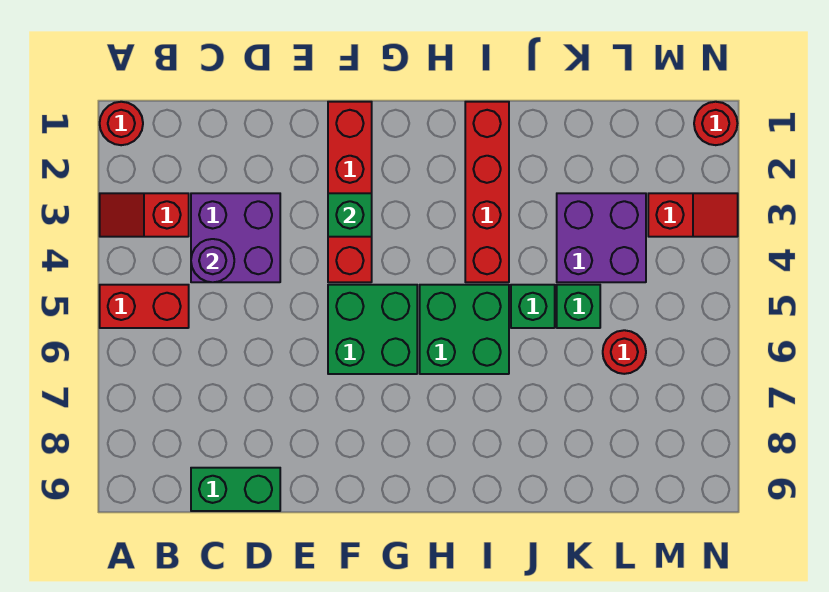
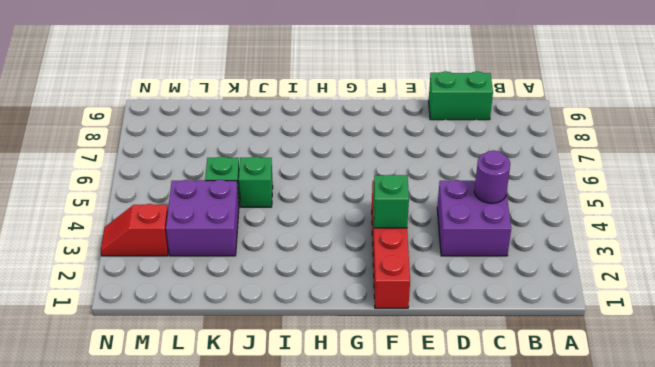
none -> red round brick A1 level 1
none -> red slope A3:B3 level 1 top B
none -> red brick A5:B5 level 1

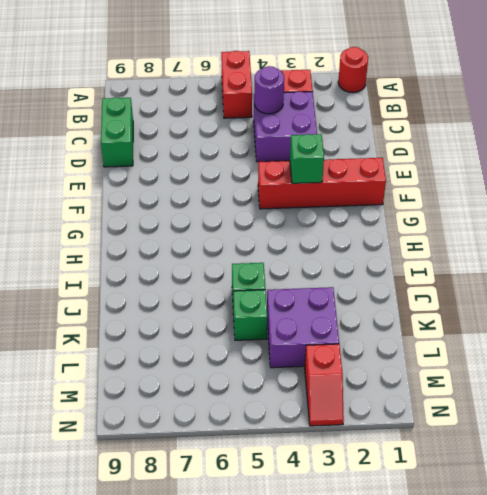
none -> green brick F5:G6 level 1
none -> green brick H5:I6 level 1
none -> red brick I1:I4 level 1

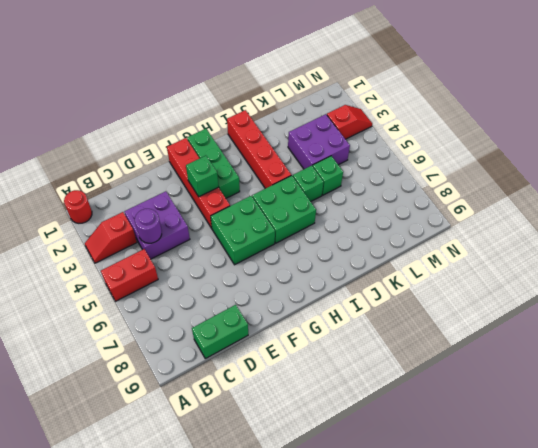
green brick G1:G3 level 1 -> none
none -> red round brick L6 level 1
none -> red round brick N1 level 1

